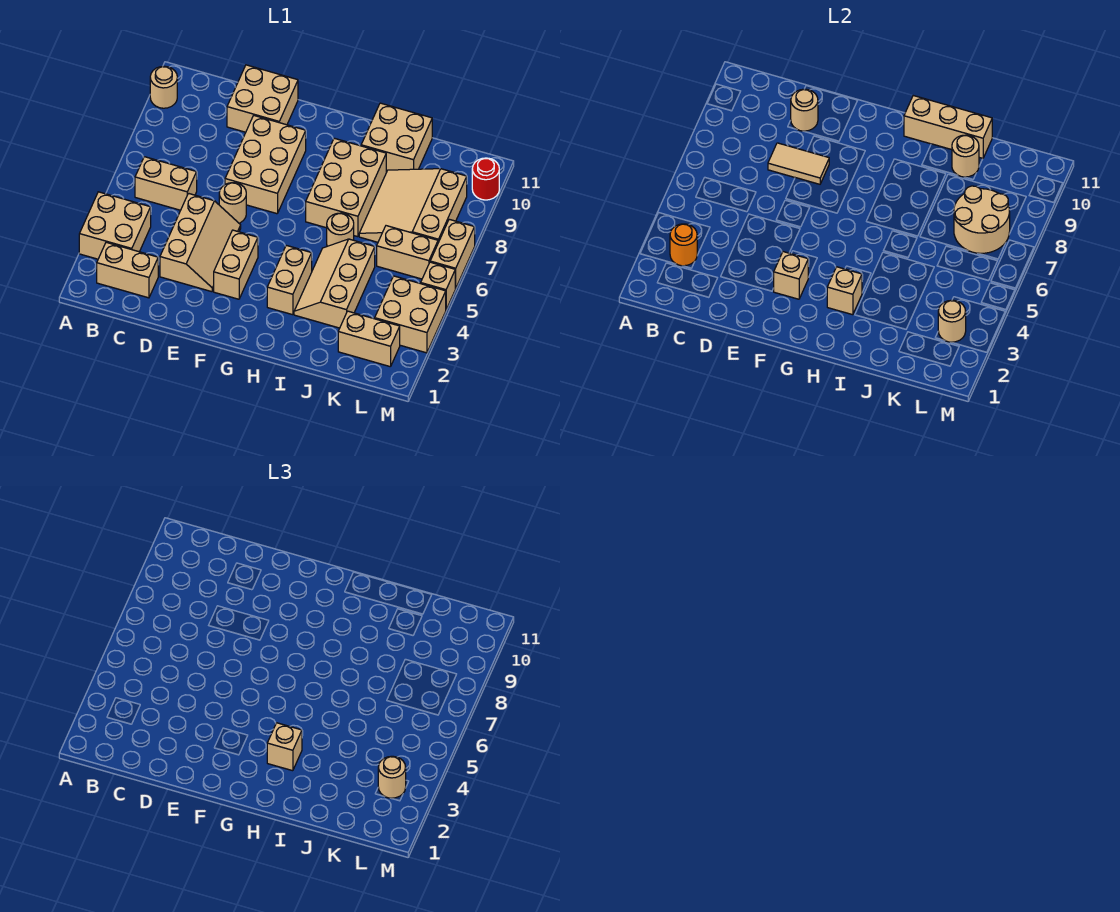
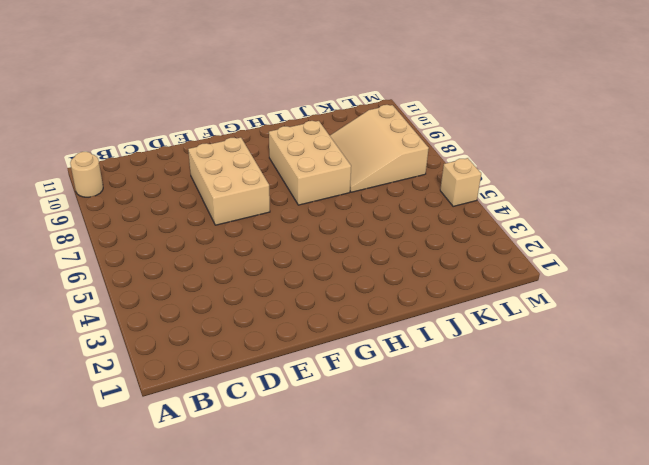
none -> tan brick A3:B4 level 1
none -> tan brick B2:C2 level 1
none -> tan brick B6:C6 level 1
none -> tan slope D3:E5 level 1 top D

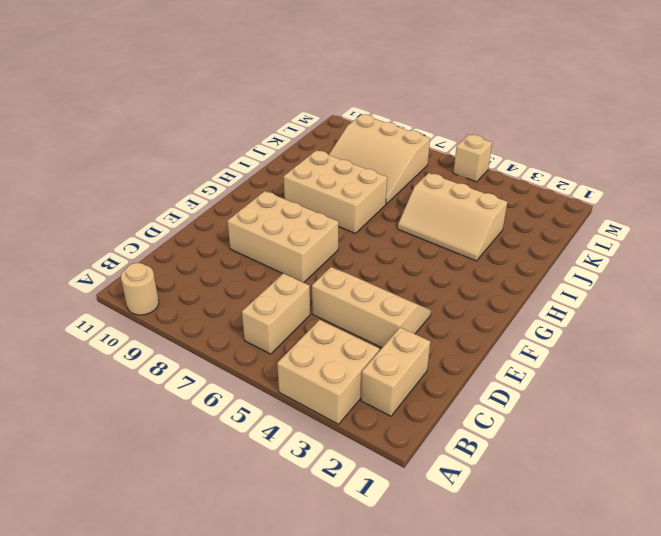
none -> tan brick D10:E11 level 1
none -> tan round brick E6 level 1
none -> tan brick F3:F4 level 1
none -> tan brick H3:H4 level 1

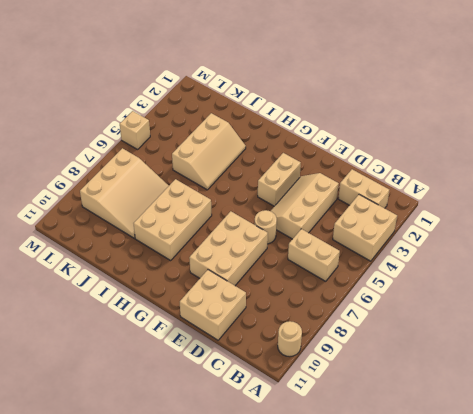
none -> tan brick H3:H4 level 1
none -> tan round brick I6 level 1
none -> tan brick I10:J11 level 1
none -> tan brick K2:L2 level 1

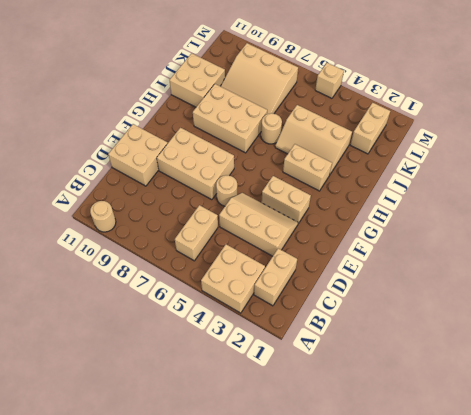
none -> tan brick K6:L6 level 1
none -> tan brick L3:M4 level 1
none -> tan brick M6:M7 level 1
none -> red round brick M10 level 1

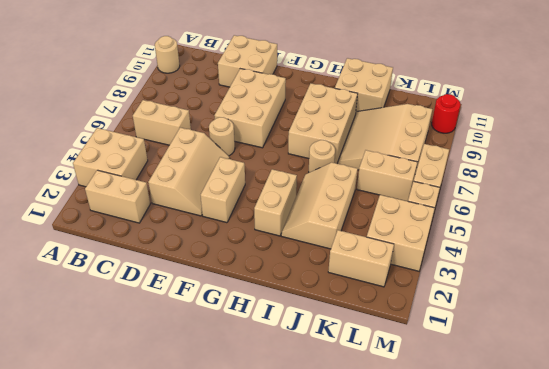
none -> orange round brick B3 level 2
none -> tan tile D8:E8 level 2
none -> tan round brick D10 level 2
none -> tan brick F3 level 2

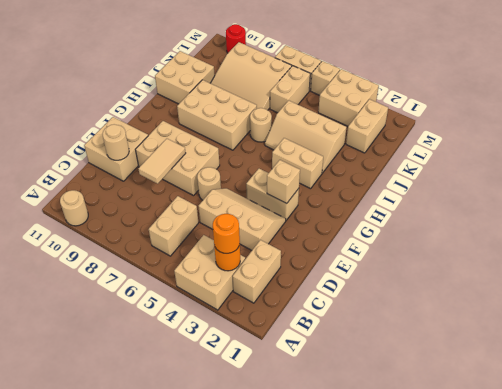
orange round brick B3 level 3 -> none
none -> tan brick H3 level 2
none -> tan brick H11:J11 level 2
none -> tan round brick J10 level 2
none -> tan round brick K7:L8 level 2

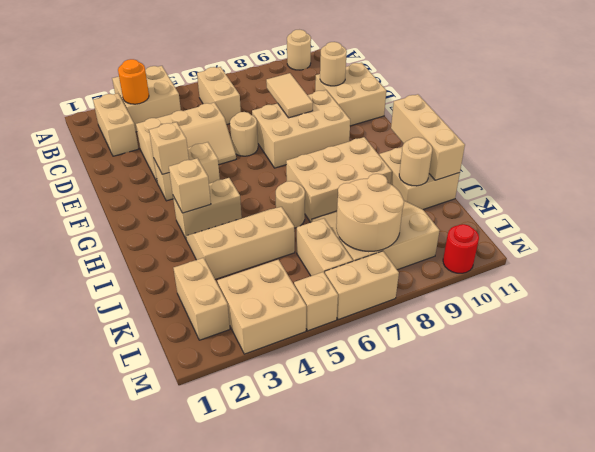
none -> tan round brick L3 level 2
none -> tan brick H3 level 3
none -> tan round brick L3 level 3

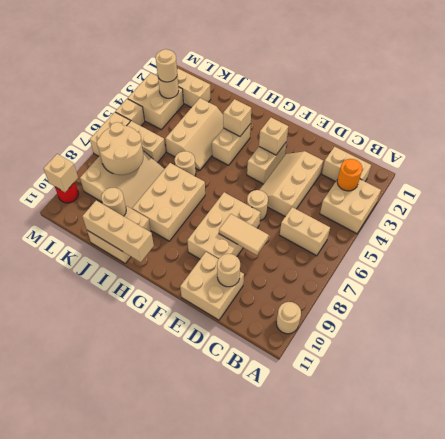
tan brick M10 level 2 -> tan brick H3 level 3

